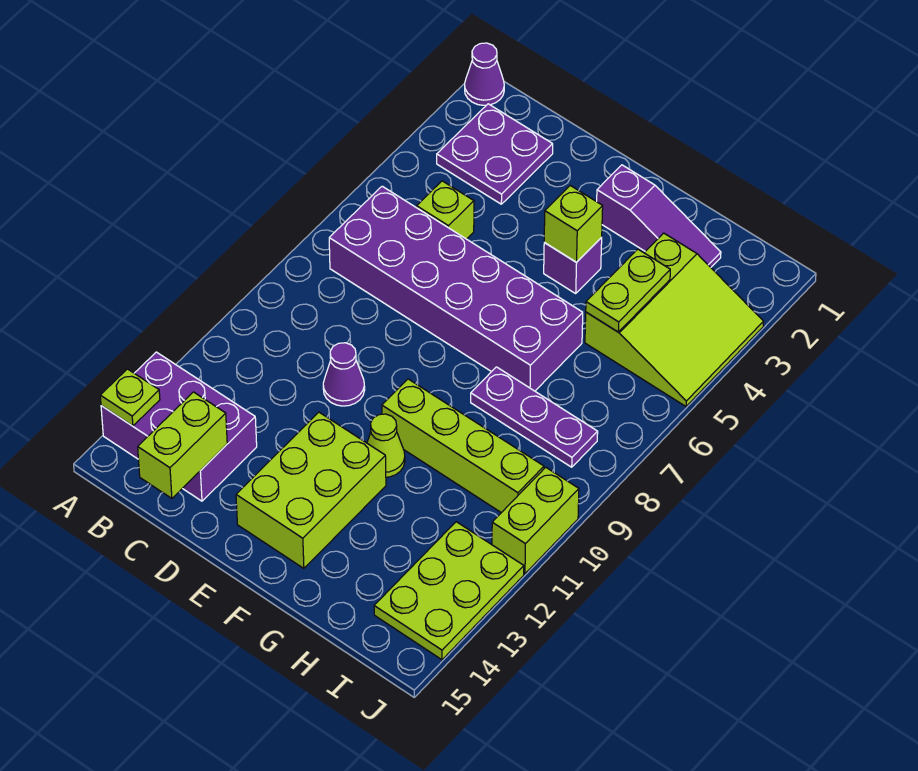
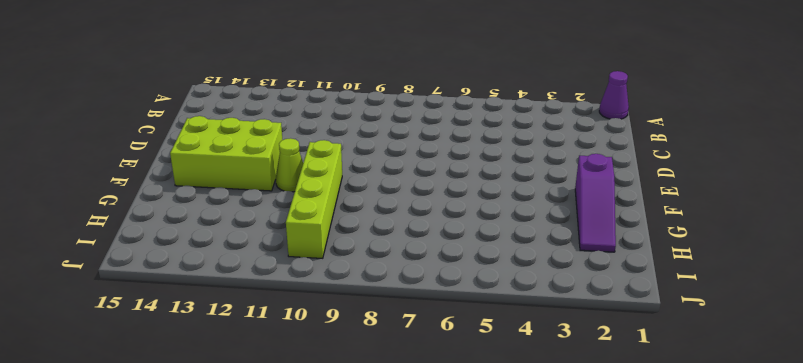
none -> purple brick A13:C14 level 1
none -> purple plate B2:C3 level 1
none -> purple brick B6:G7 level 1

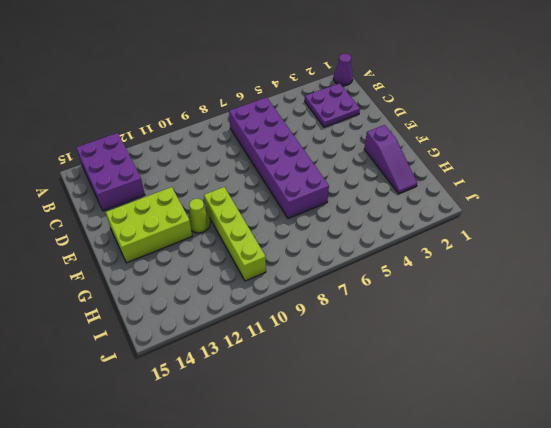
none -> lime brick C5 level 1
none -> purple cone D10 level 1
none -> purple brick F4 level 1

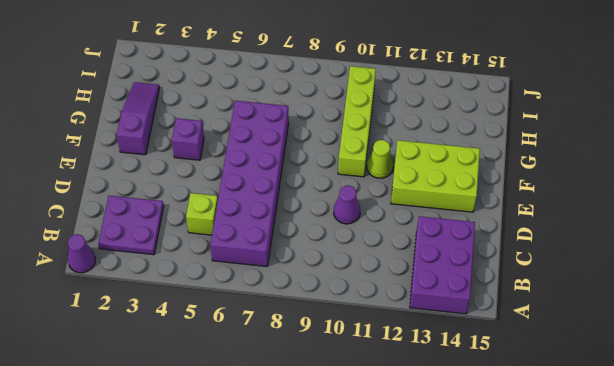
none -> purple plate G8:I8 level 1
none -> lime slope H3:J5 level 1 top H
none -> lime plate I12:J14 level 1

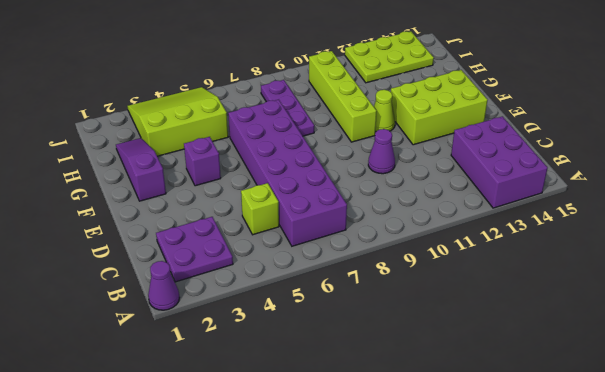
none -> lime brick J10:J11 level 1
none -> lime plate A14 level 2
none -> lime brick C14:C15 level 2

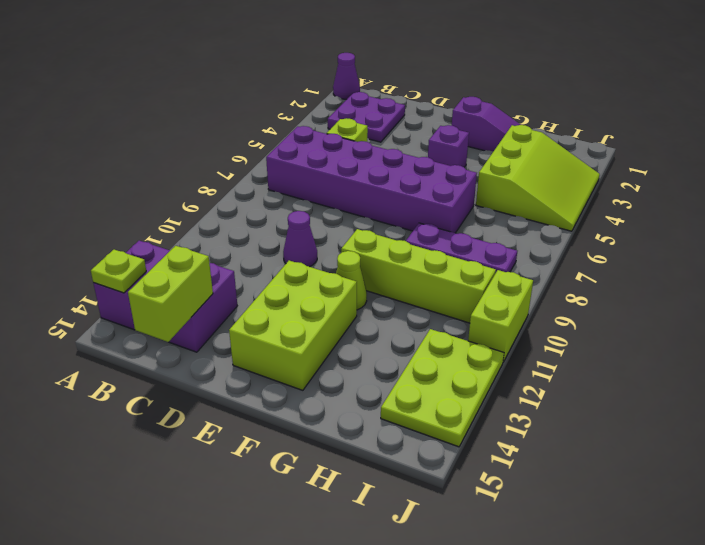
none -> lime brick F4 level 2
none -> lime plate H4:H5 level 2

